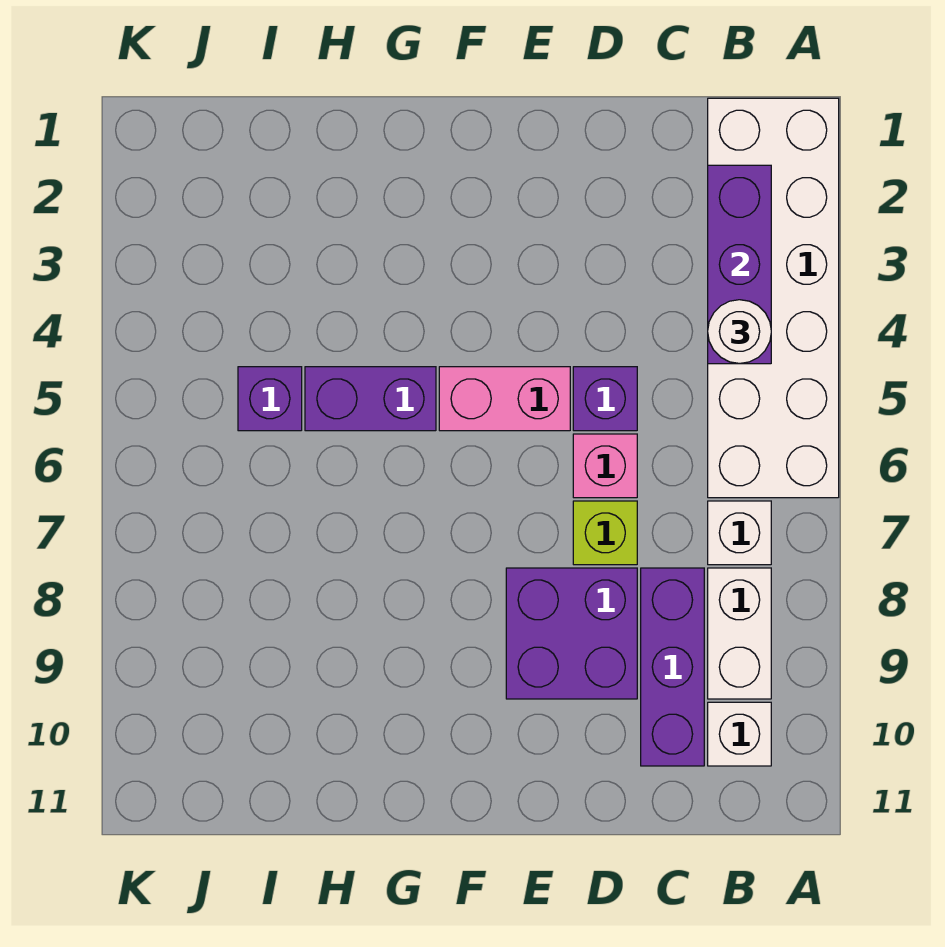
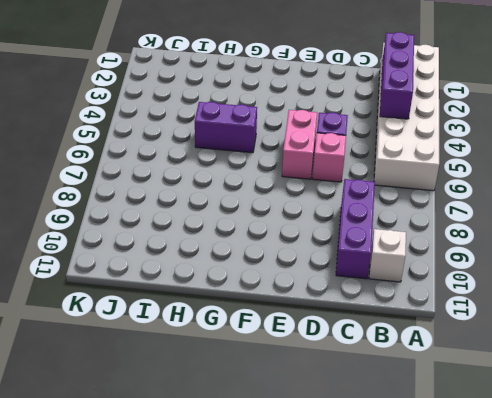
pink brick E5:E6 level 1 -> pink brick E5:F5 level 1
none -> white brick B7 level 1
none -> white brick B8:B9 level 1
none -> lime brick D7 level 1

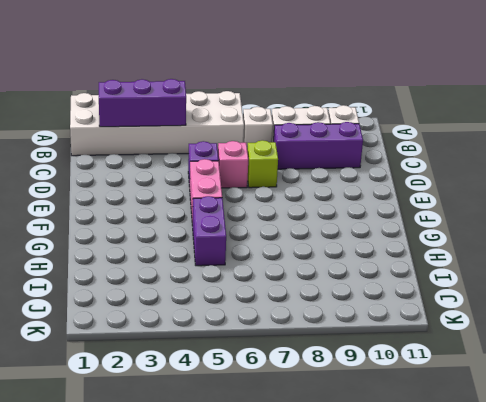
none -> purple brick D8:E9 level 1
none -> purple brick I5 level 1
none -> white round brick B4 level 3

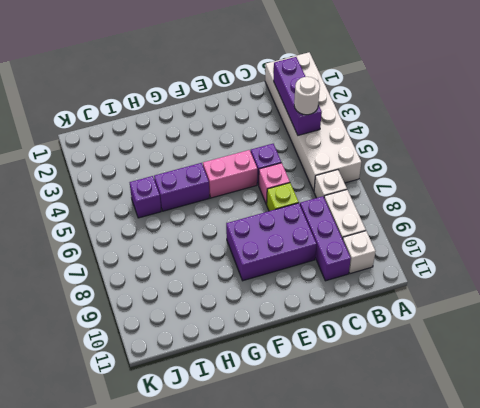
purple brick D8:F9 level 1 -> purple brick D8:E9 level 1

